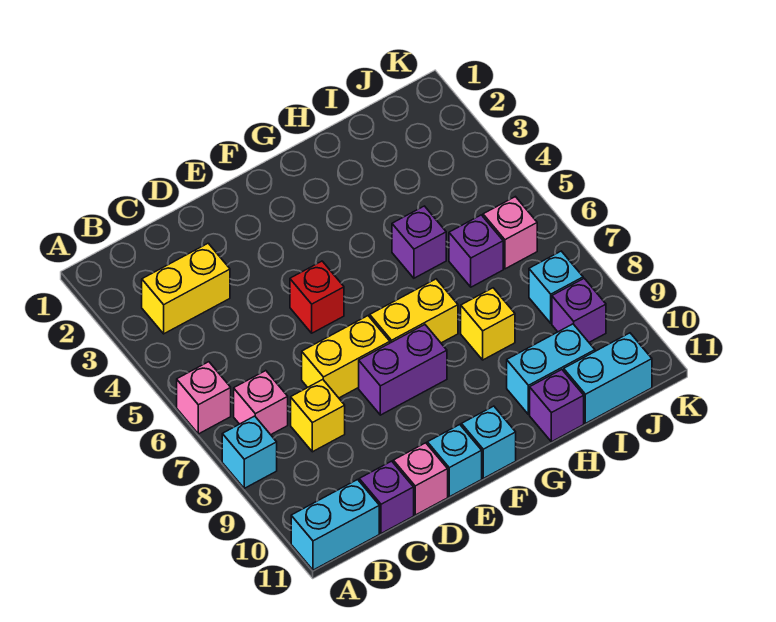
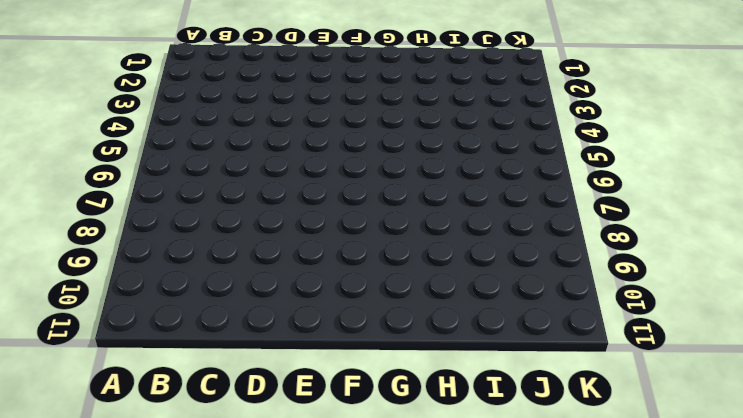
none -> pink brick A6 level 1
none -> cyan brick A8 level 1
none -> cyan brick A11:B11 level 1

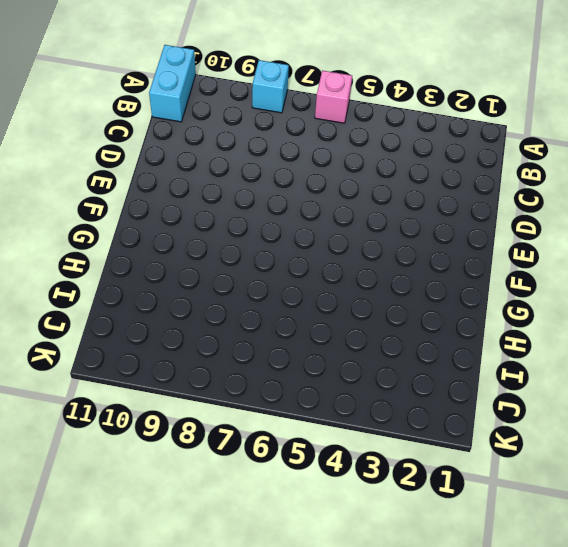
none -> yellow brick B3:C3 level 1
none -> pink brick B7 level 1
none -> yellow brick C8 level 1

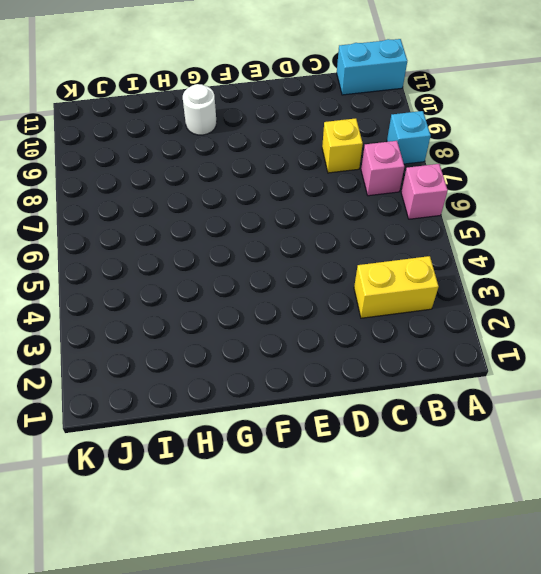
white round brick G10 level 1 -> none
none -> purple brick C11 level 1
none -> yellow brick D7:E7 level 1
none -> pink brick D11 level 1

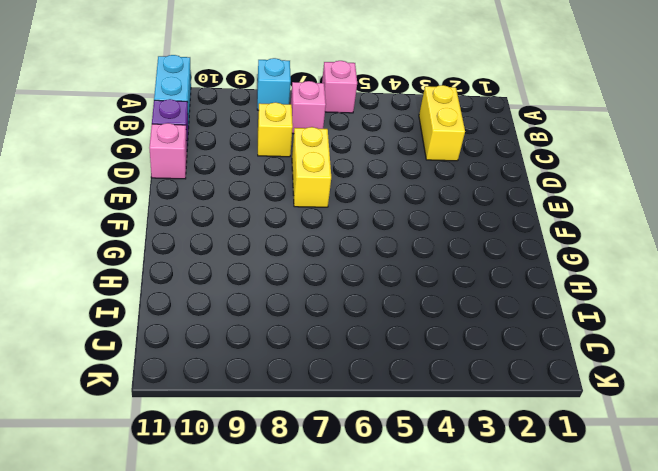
none -> red brick E5 level 1
none -> purple brick E8:F8 level 1
none -> cyan brick E11 level 1

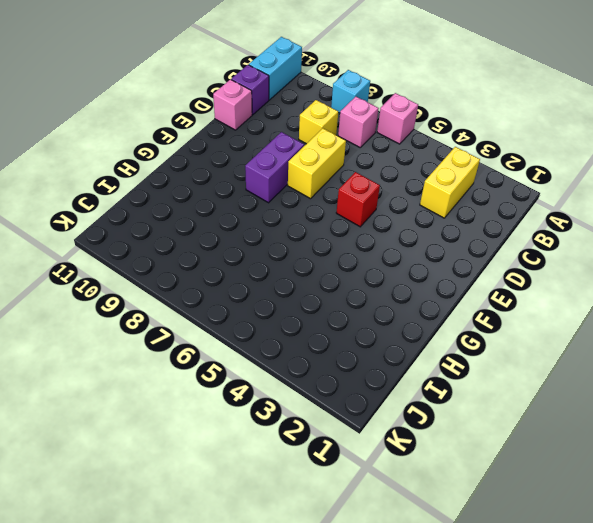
none -> cyan brick E11 level 1
none -> yellow brick F7:G7 level 1
none -> cyan brick F11 level 1

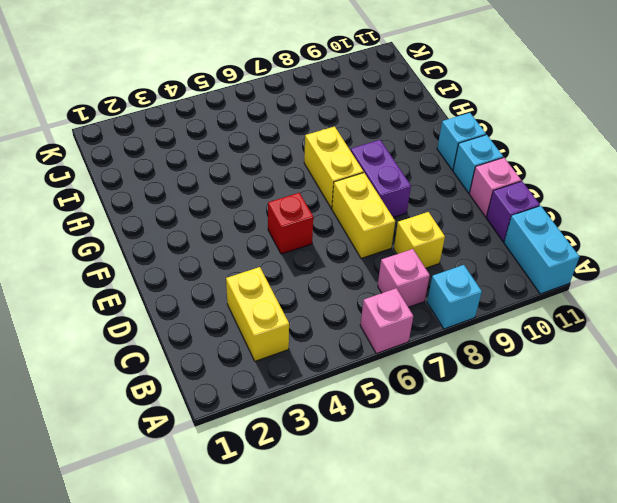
none -> purple brick H5 level 1
none -> yellow brick H8 level 1
none -> cyan brick H10:I10 level 1

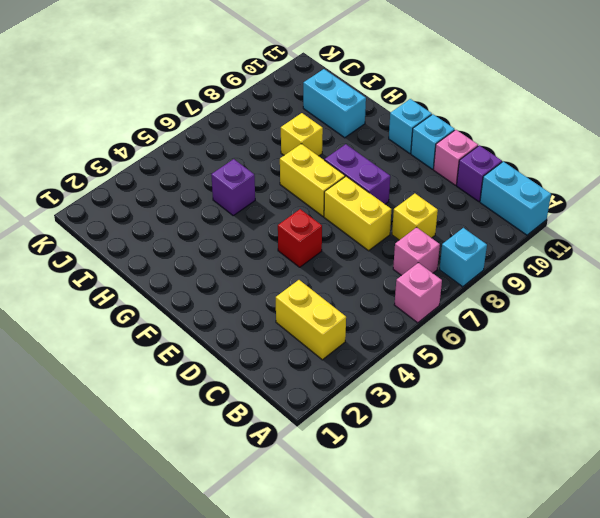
none -> purple brick H11 level 1
none -> purple brick I6 level 1
none -> cyan brick I11:J11 level 1

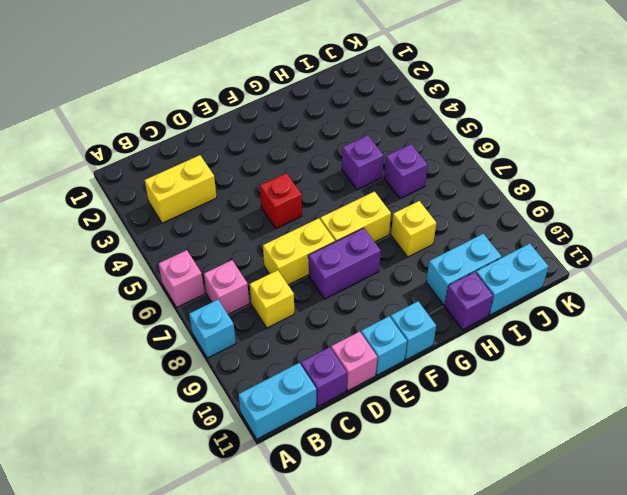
none -> pink brick J6 level 1
none -> cyan brick J8 level 1
none -> purple brick J9 level 1

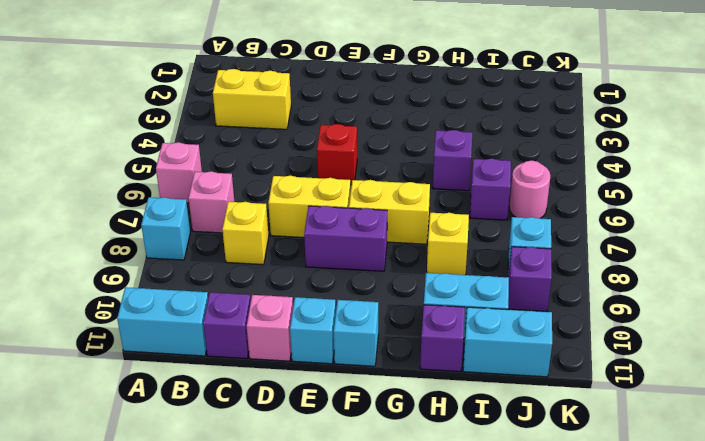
pink round brick J6 level 1 -> pink brick J6 level 1

